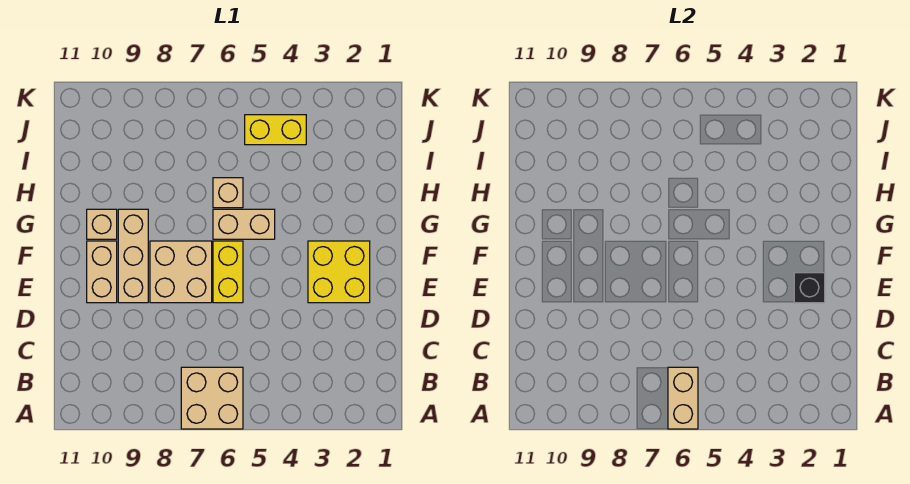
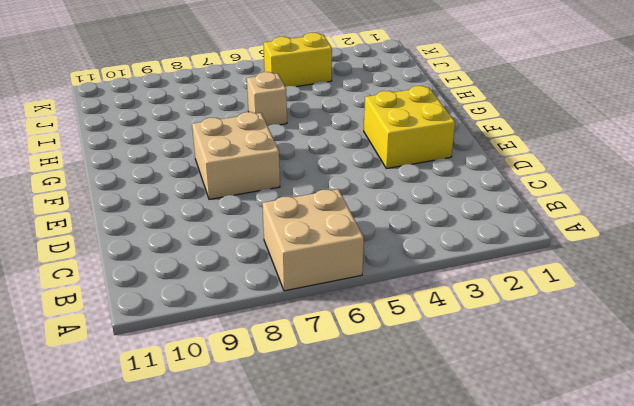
none -> yellow brick E6:F6 level 1
none -> tan brick E9:G9 level 1
none -> tan brick E10:F10 level 1

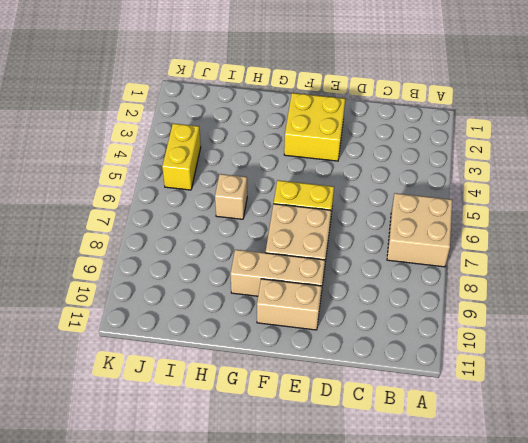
none -> tan brick G5:G6 level 1
none -> tan brick G10 level 1
none -> tan brick A6:B6 level 2

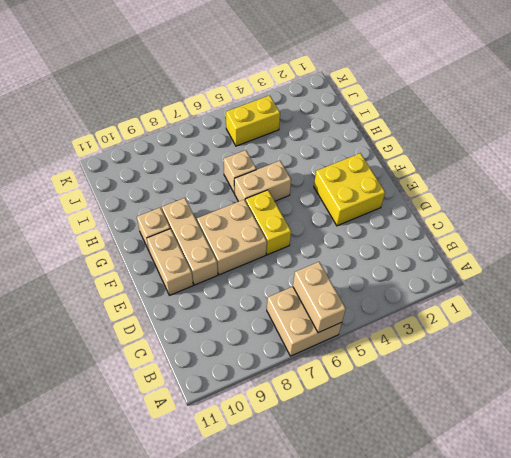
none -> black brick E2 level 2

